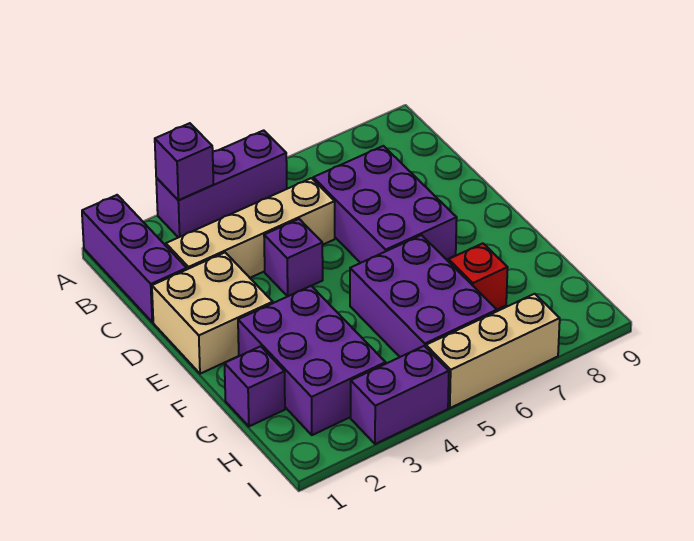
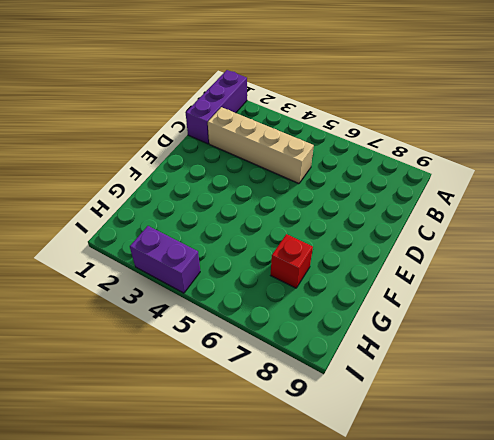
none -> purple brick A3:A5 level 1
none -> purple brick C6:E7 level 1
none -> tan brick D1:E2 level 1

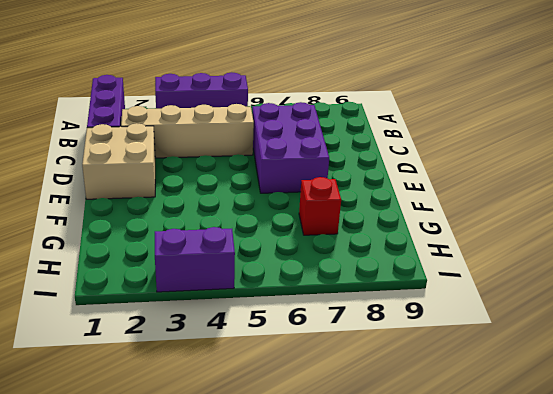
none -> purple brick D4 level 1
none -> purple brick F2:H3 level 1
none -> purple brick F5:H6 level 1

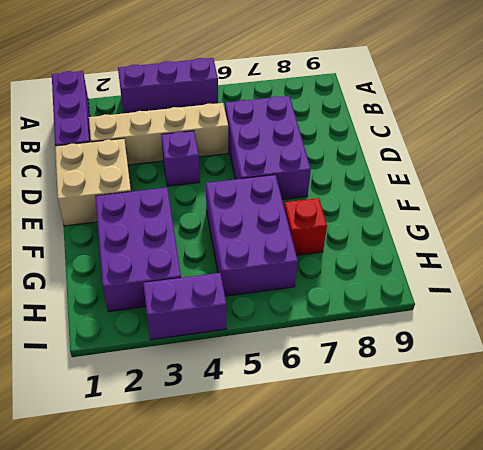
none -> purple brick G1 level 1
none -> tan brick I5:I7 level 1
none -> purple brick A3 level 2

